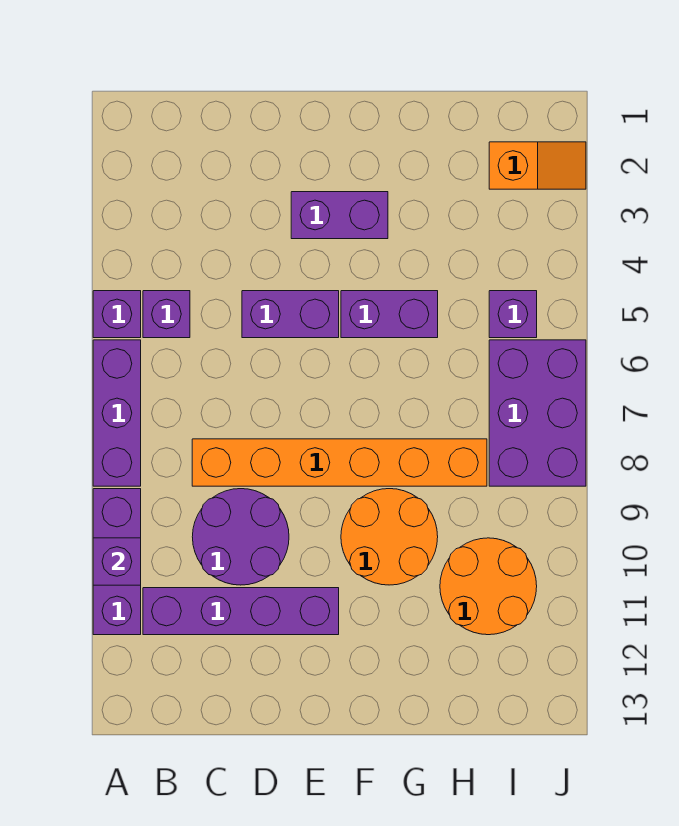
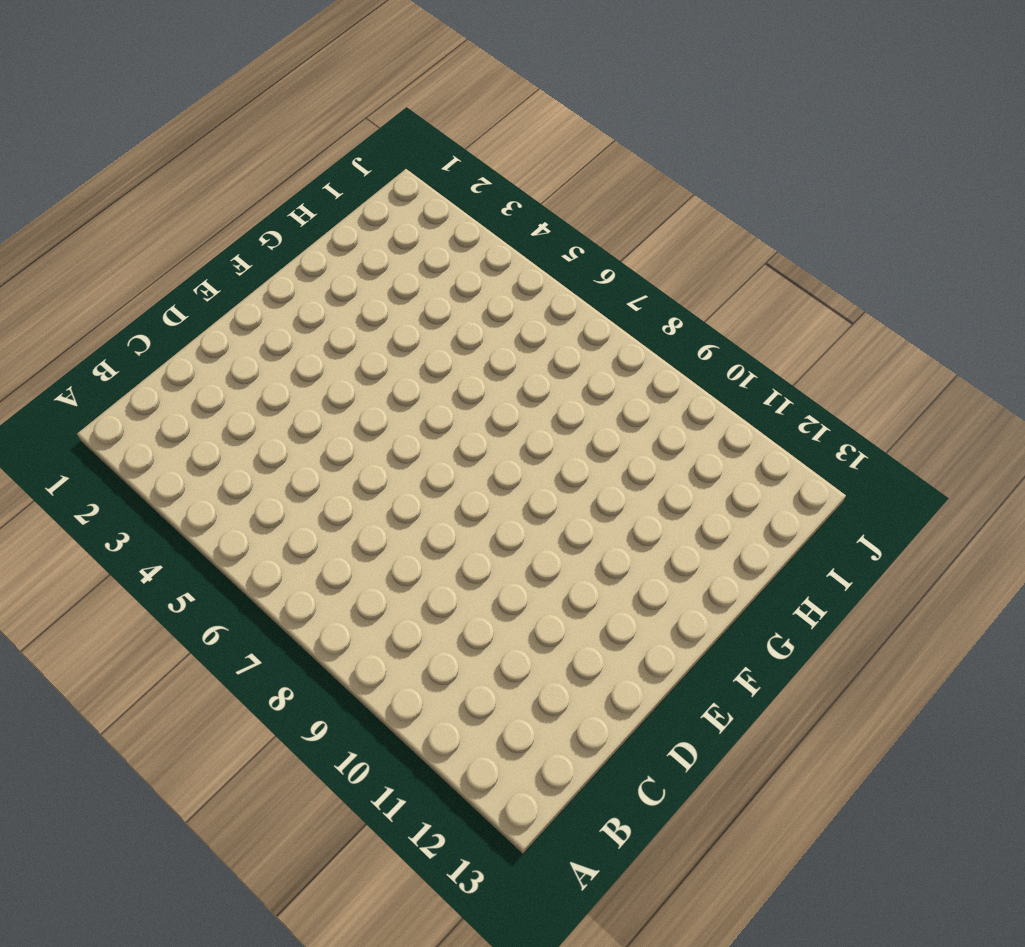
none -> purple brick A5 level 1
none -> purple brick A6:A8 level 1
none -> purple brick A9:A11 level 1

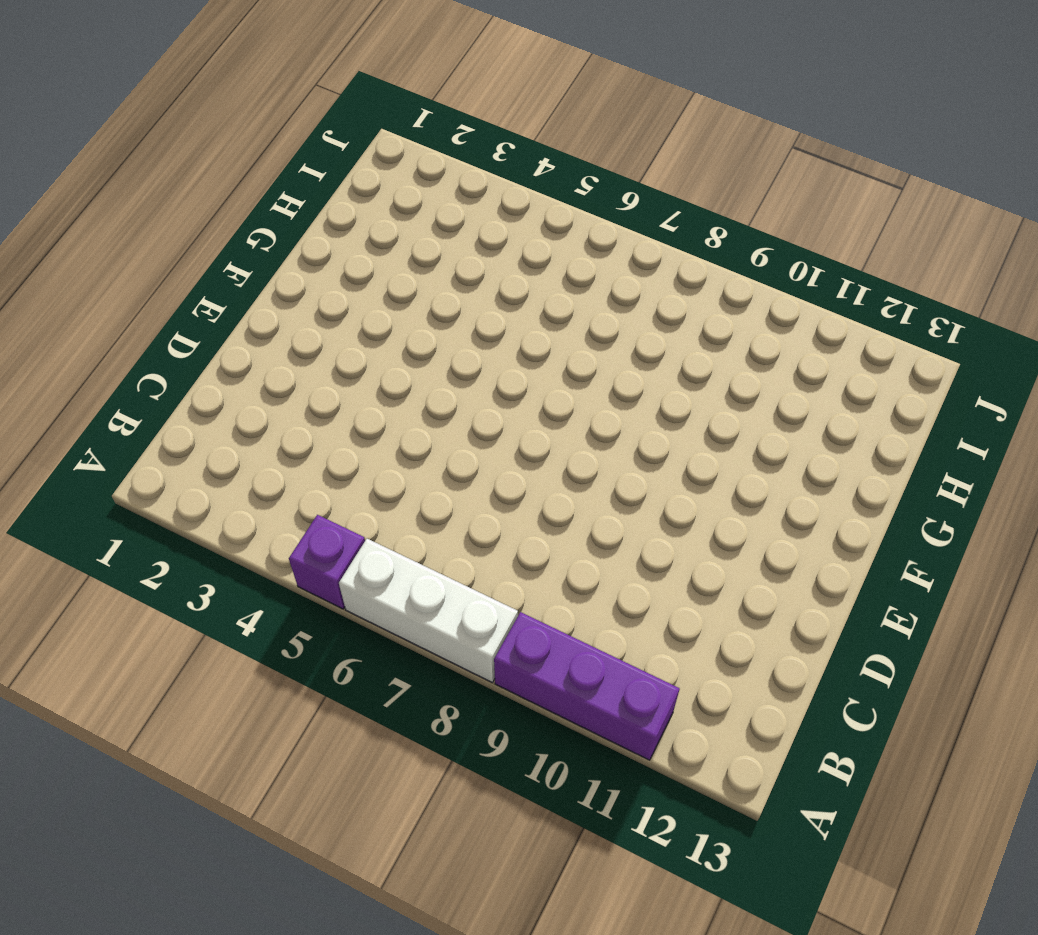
white brick A6:A8 level 1 -> purple brick A6:A8 level 1
none -> purple brick B5 level 1
none -> purple brick B11:E11 level 1
none -> orange brick C8:H8 level 1

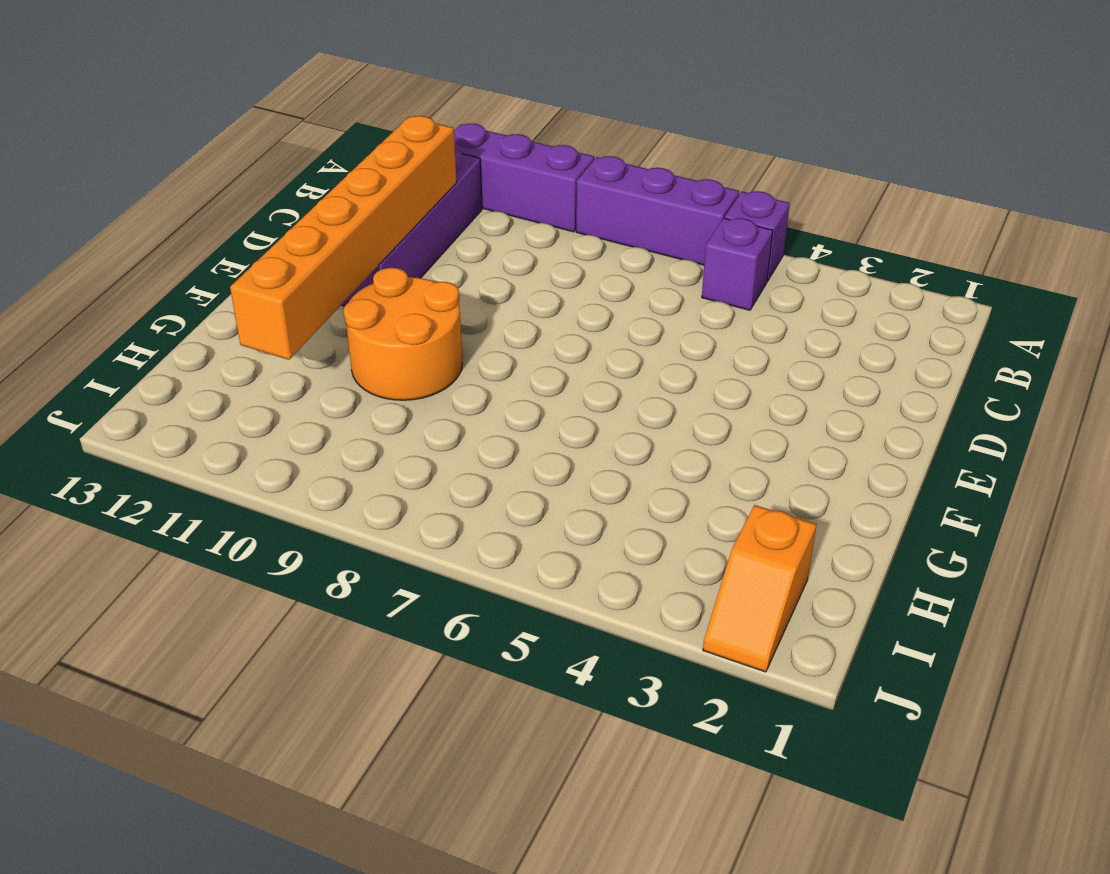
orange brick C11:H11 level 2 -> orange brick C8:H8 level 1
none -> purple round brick C9:D10 level 1
none -> purple brick D5:E5 level 1
none -> purple brick E3:F3 level 1

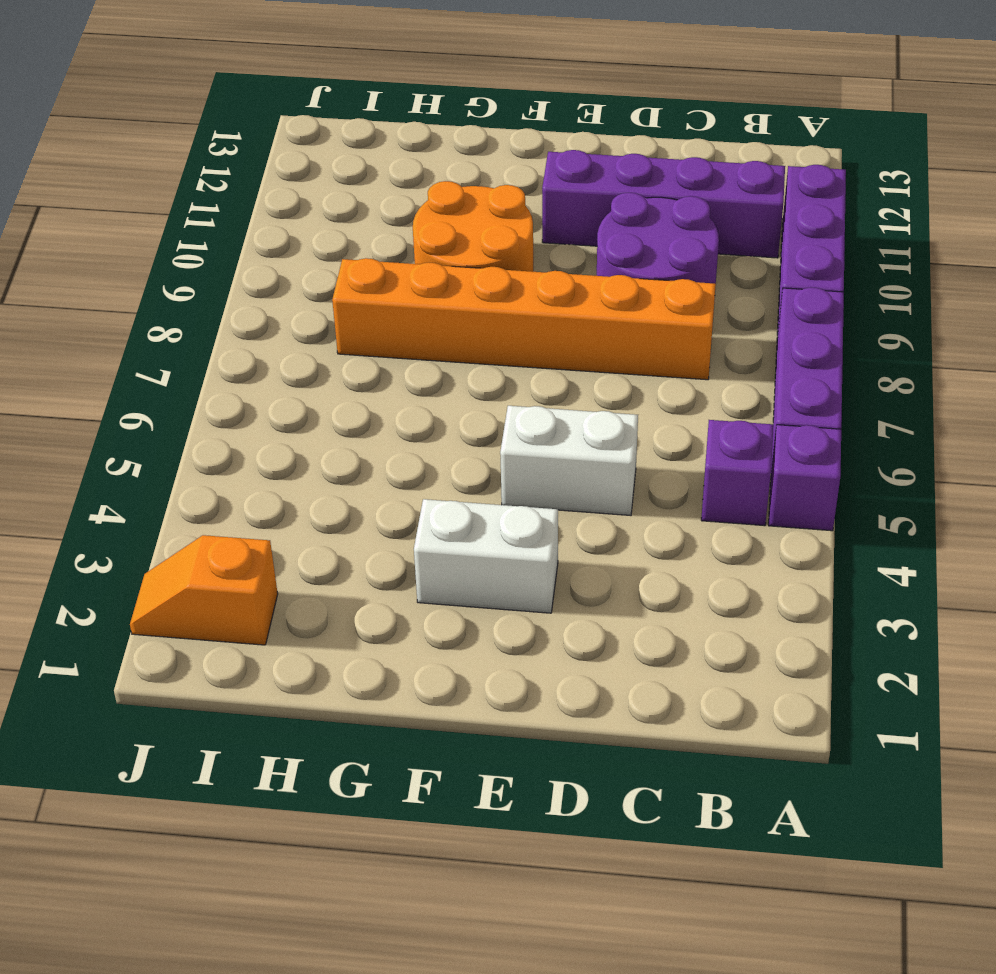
white brick D5:E5 level 1 -> purple brick D5:E5 level 1
white brick E3:F3 level 1 -> purple brick E3:F3 level 1
none -> purple brick F5:G5 level 1
none -> orange round brick H10:I11 level 1
none -> purple brick I5 level 1

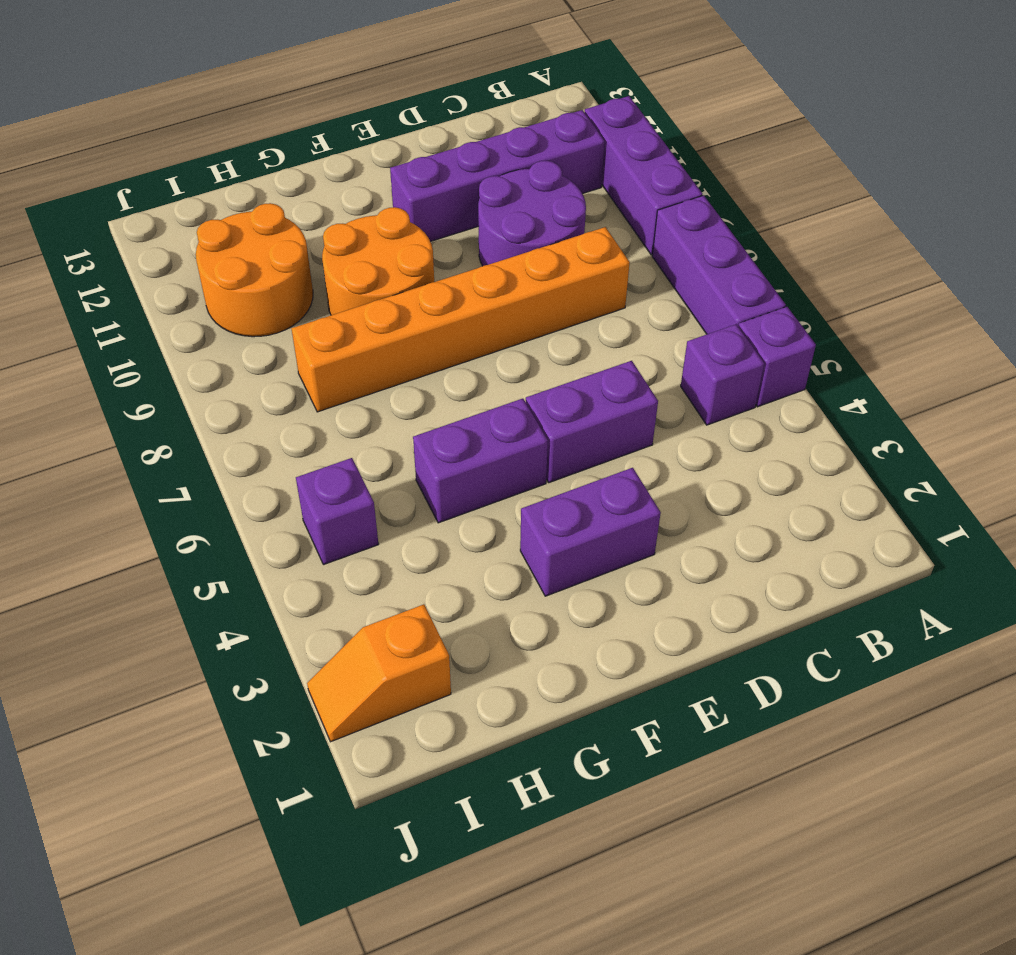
none -> purple brick I6:J8 level 1
none -> purple brick A10 level 2

